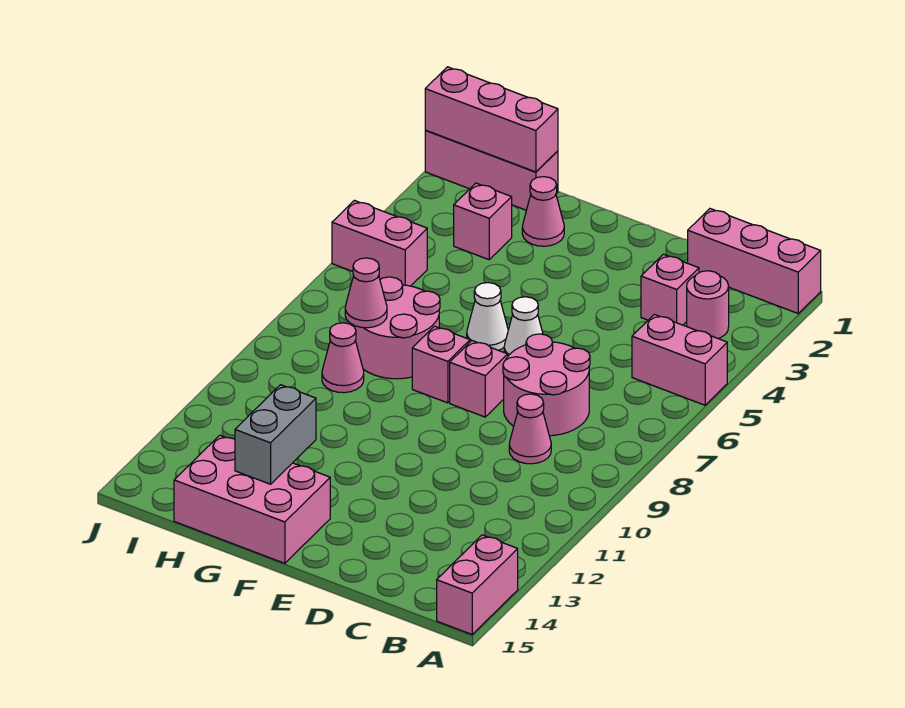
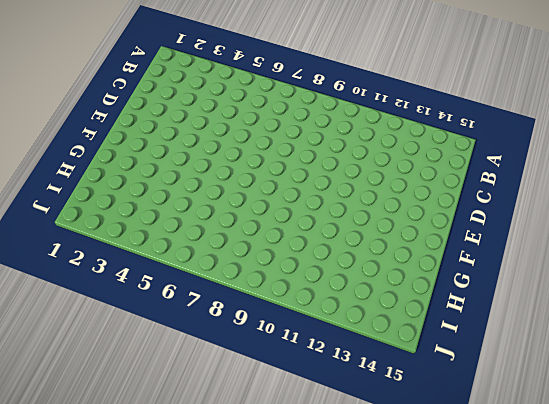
none -> pink brick A1:C1 level 1
none -> pink brick A5:B5 level 1
none -> pink brick A14:A15 level 1

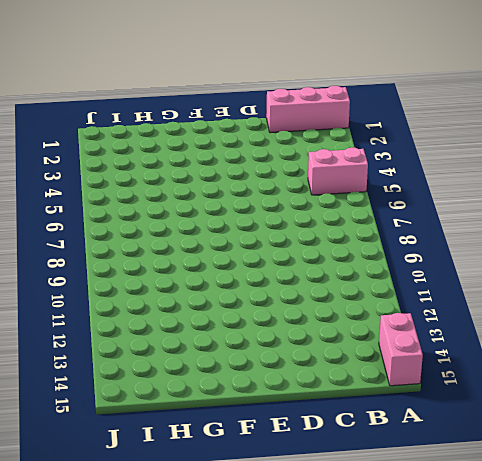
none -> pink round brick B3 level 1
none -> pink brick C3 level 1
none -> pink round brick C7:D8 level 1

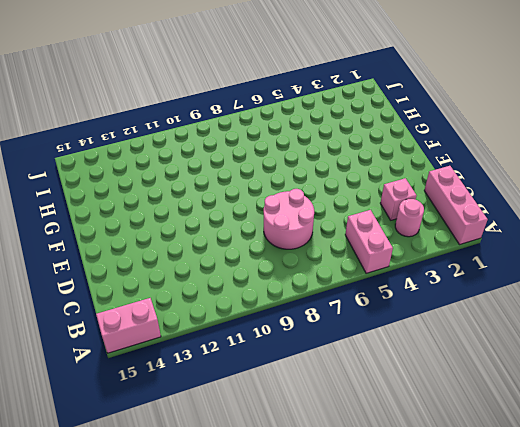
none -> pink cone C9 level 1
none -> white cone E6 level 1
none -> pink brick E8 level 1

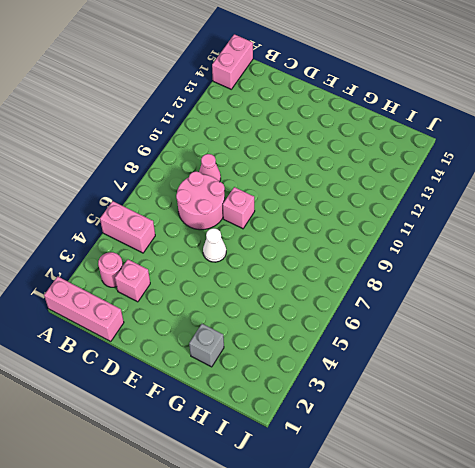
grey brick G2 level 1 -> pink cone G2 level 1
none -> white cone F6 level 1
none -> pink brick F8 level 1
none -> pink brick F14:H15 level 1

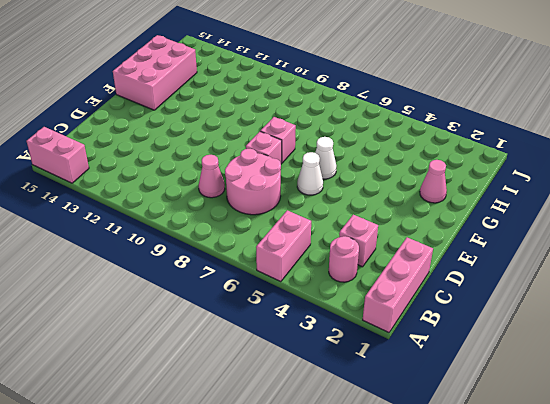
none -> pink round brick G7:H8 level 1
none -> pink brick H1:J1 level 1
none -> pink brick H3 level 1

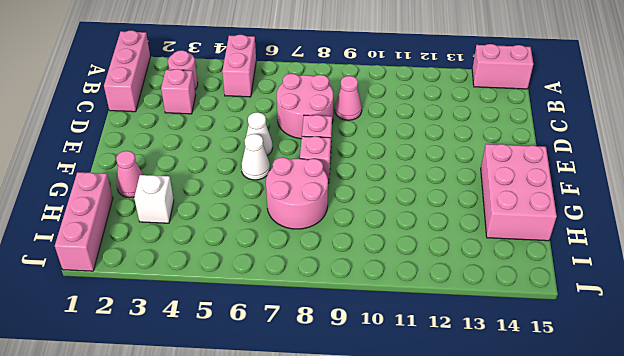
white brick H3 level 1 -> pink brick H3 level 1
none -> pink cone H9 level 1
none -> pink brick I5:J5 level 1
none -> grey brick G13:G14 level 2

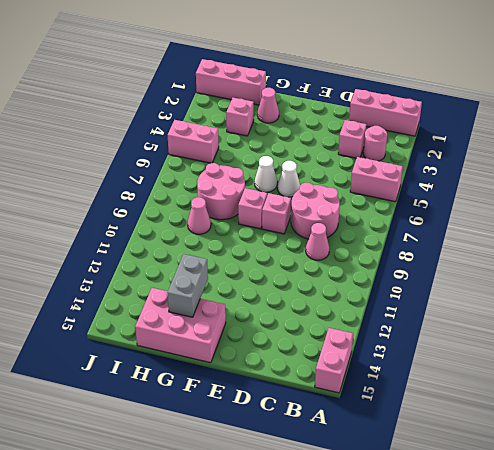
none -> pink brick H1:J1 level 2
none -> pink cone H8 level 2

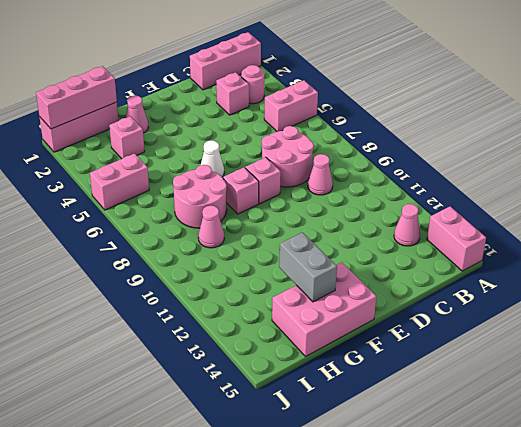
pink cone B13 level 1 -> pink cone H8 level 2
none -> white cone E6 level 1

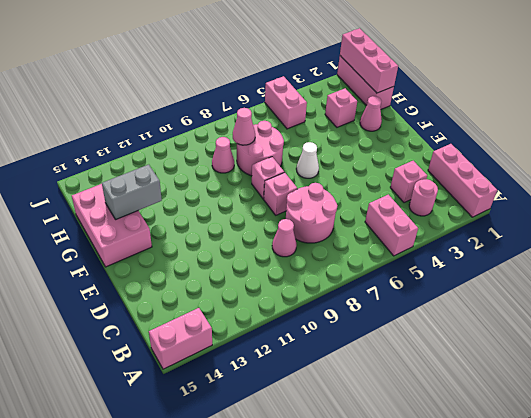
none -> white cone E6 level 1

